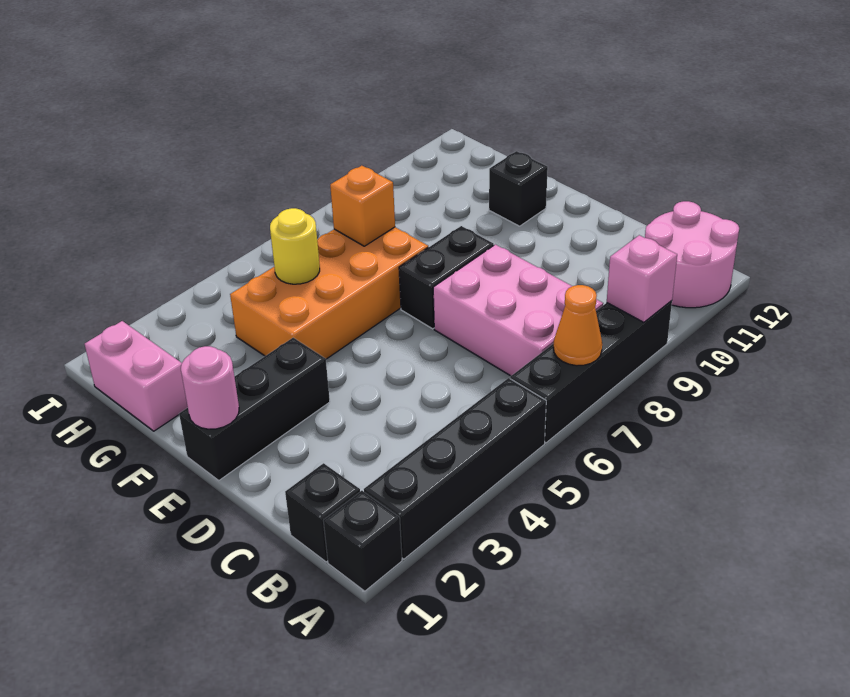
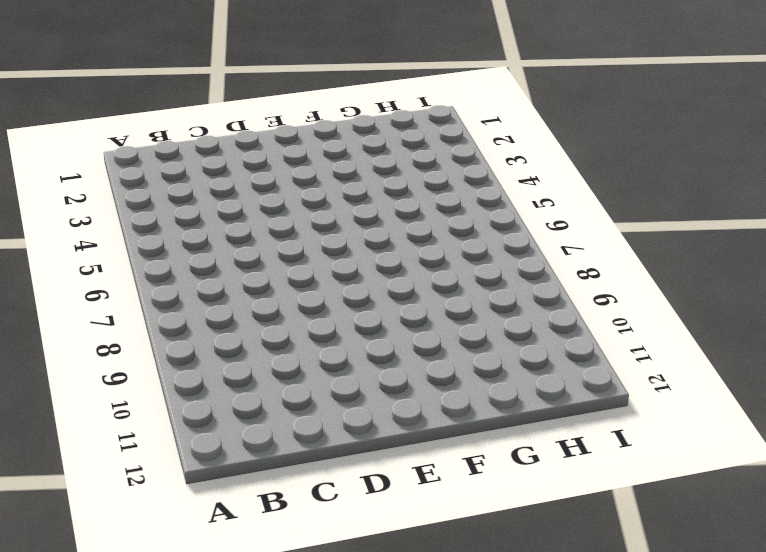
none -> black brick A1 level 1
none -> black brick A2:A5 level 1
none -> black brick A6:A9 level 1

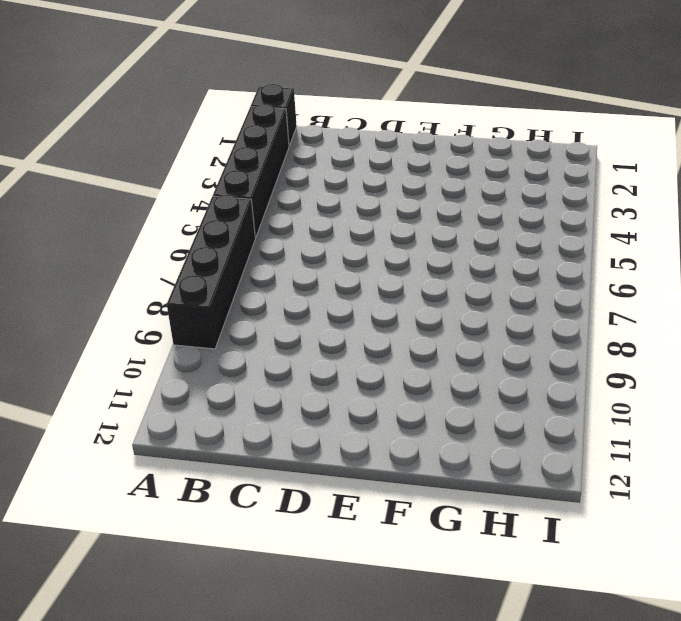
none -> pink round brick A11:B12 level 1
none -> black brick B1 level 1
none -> pink brick B7:D8 level 1

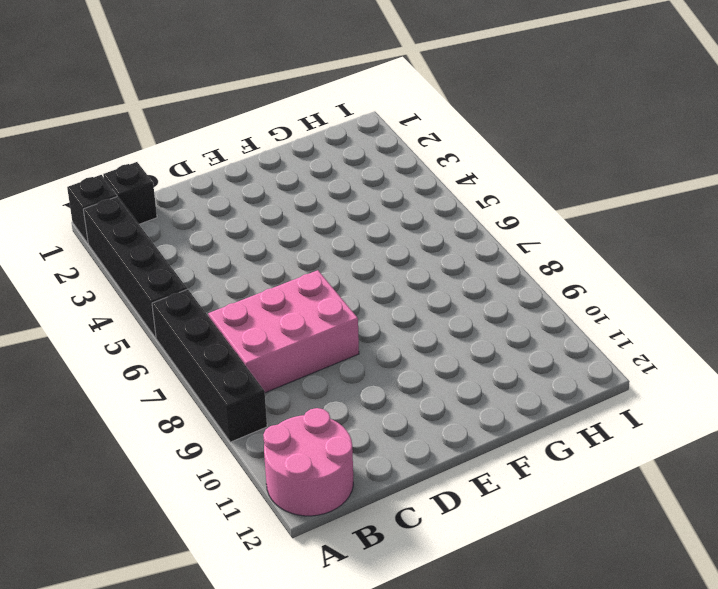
none -> black brick E1:E3 level 1
none -> black brick E7:E8 level 1
none -> orange brick F4:G7 level 1

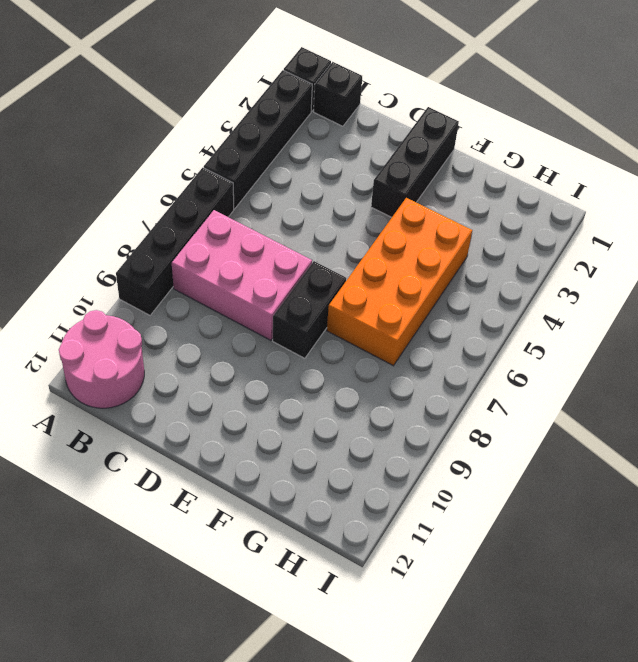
none -> black brick F11 level 1
none -> pink brick G1:H1 level 1
none -> orange cone A7 level 2

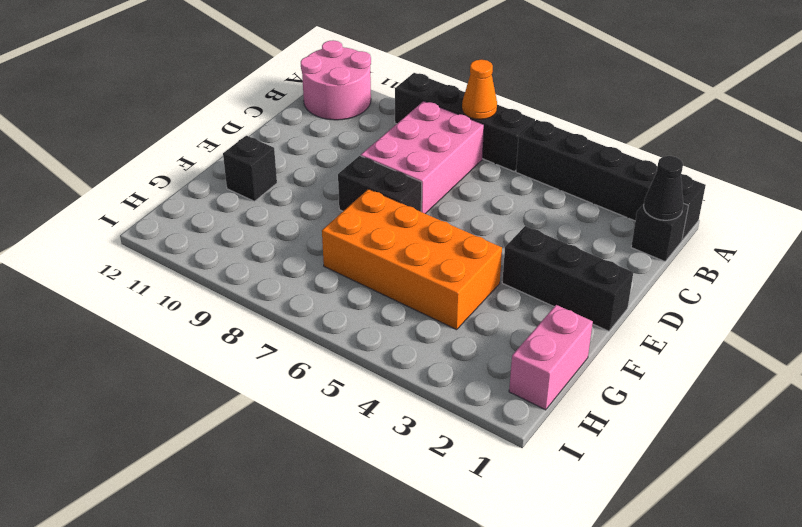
black cone B1 level 2 -> none
none -> pink brick A9 level 2
none -> pink round brick E1 level 2
none -> yellow round brick G5 level 2

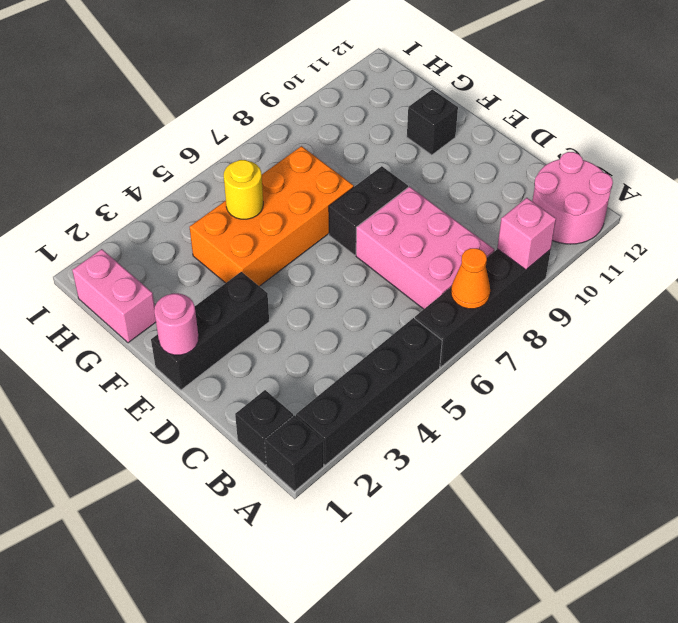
none -> orange brick G7 level 2

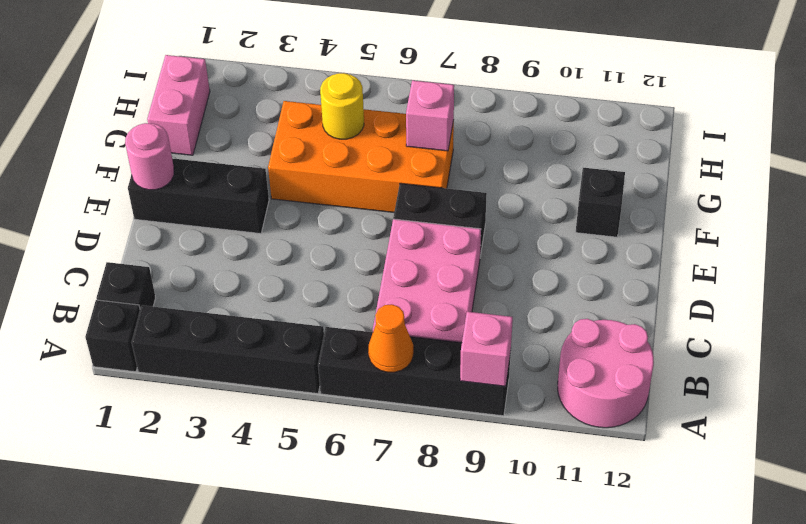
pink brick G7 level 2 -> orange brick G7 level 2

